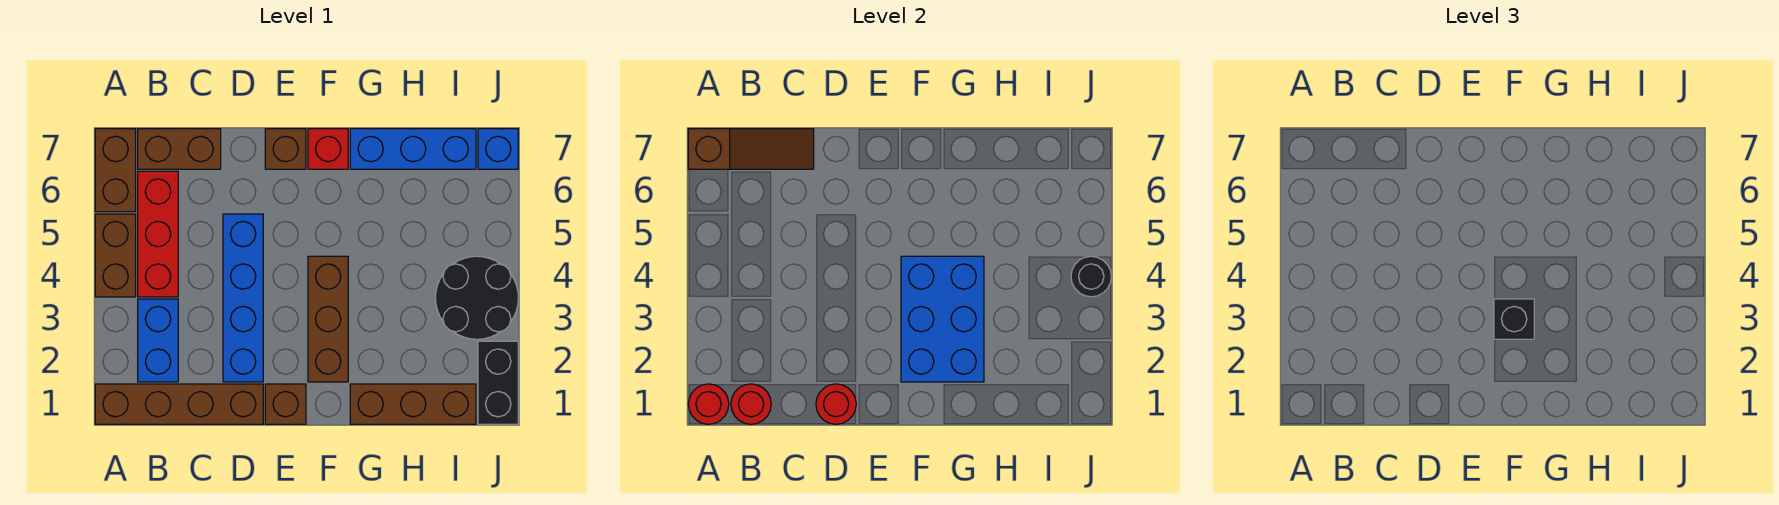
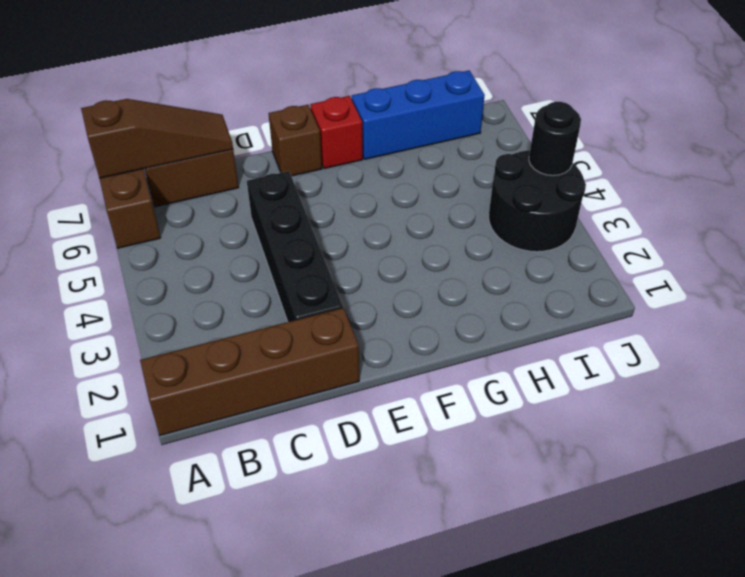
black brick D2:D5 level 1 -> blue brick D2:D5 level 1
none -> brown brick A4:A5 level 1
none -> blue brick B2:B3 level 1
none -> red brick B4:B6 level 1

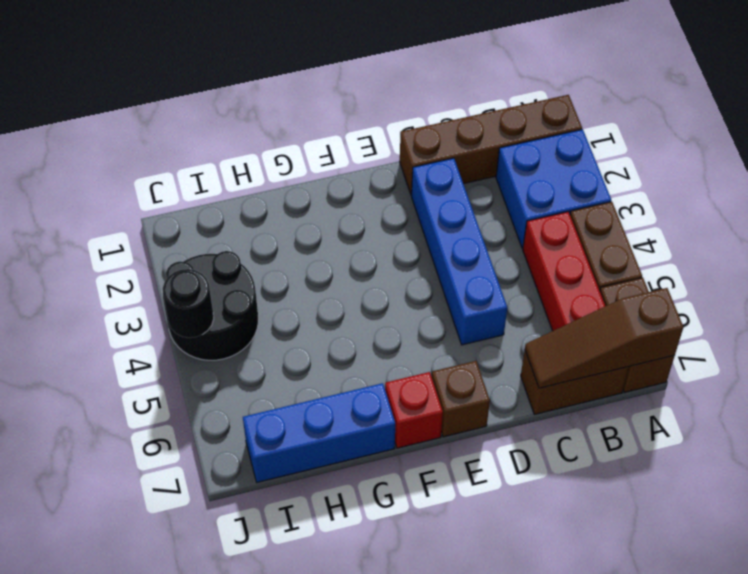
blue brick A2:B3 level 1 -> blue brick B2:B3 level 1
none -> brown brick E1 level 1
none -> brown brick F2:F4 level 1
none -> brown brick G1:I1 level 1

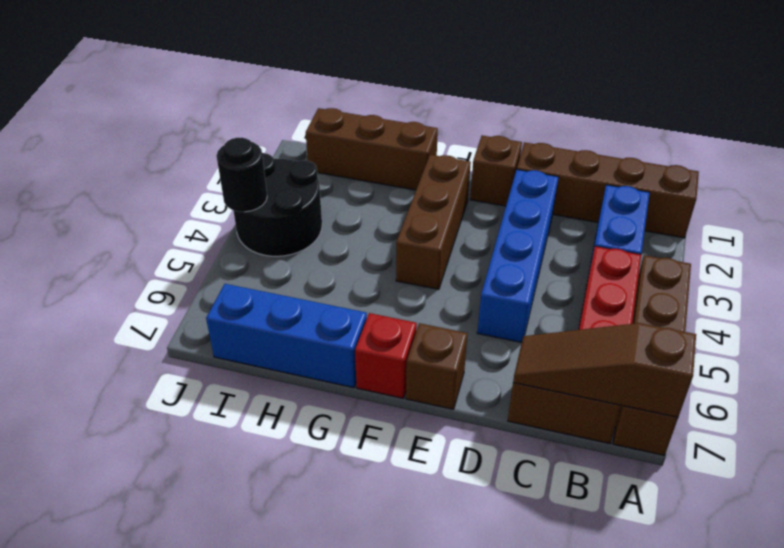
none -> black brick J1:J2 level 1
none -> blue brick J7 level 1
none -> red round brick A1 level 2

